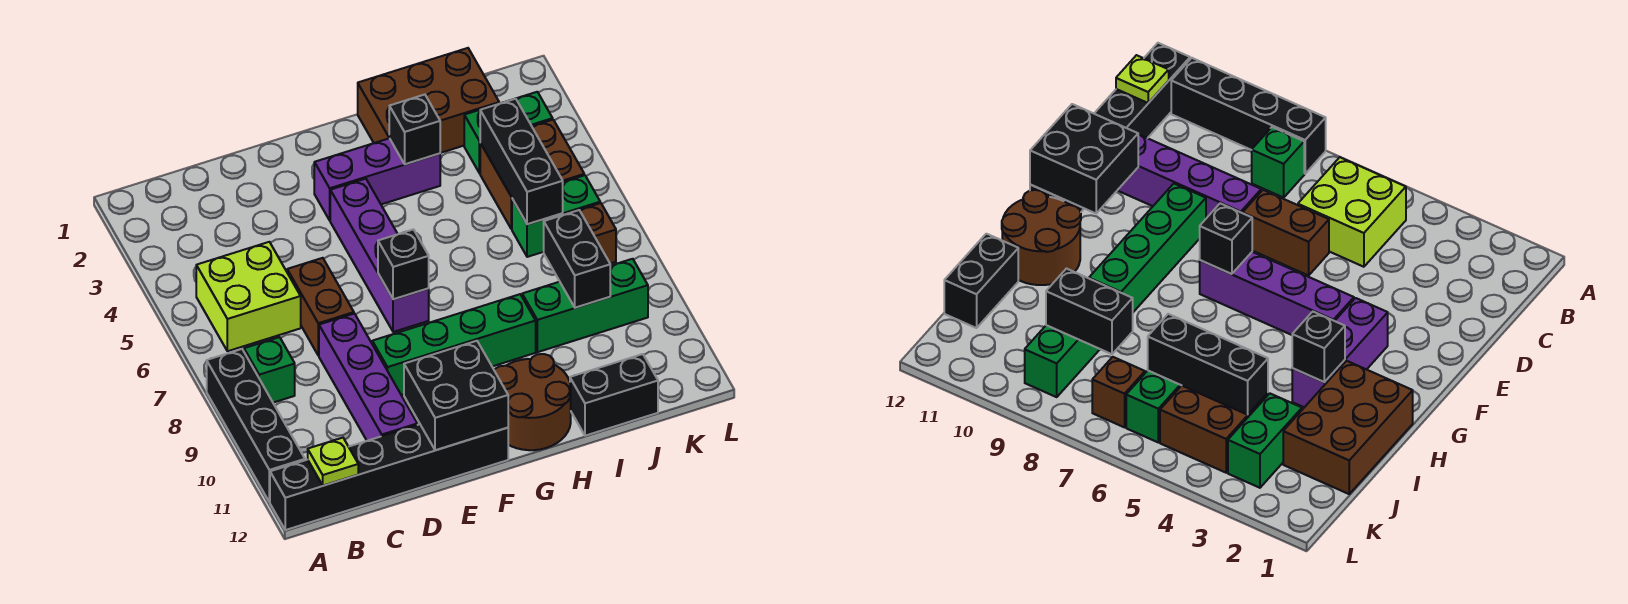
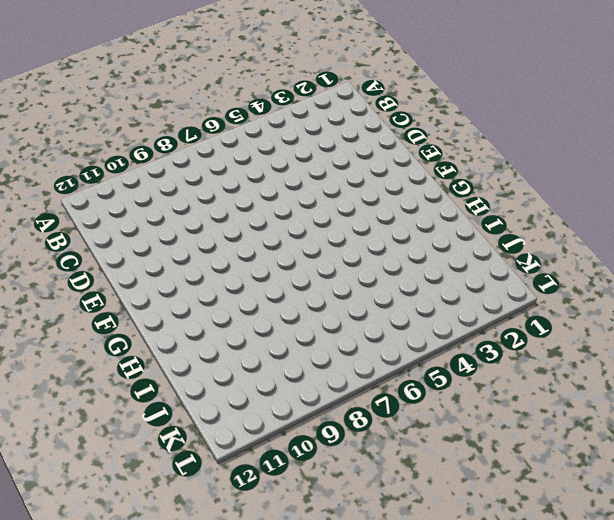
none -> black brick A8:A11 level 1
none -> black brick A12:F12 level 1
none -> lime brick B5:C6 level 1

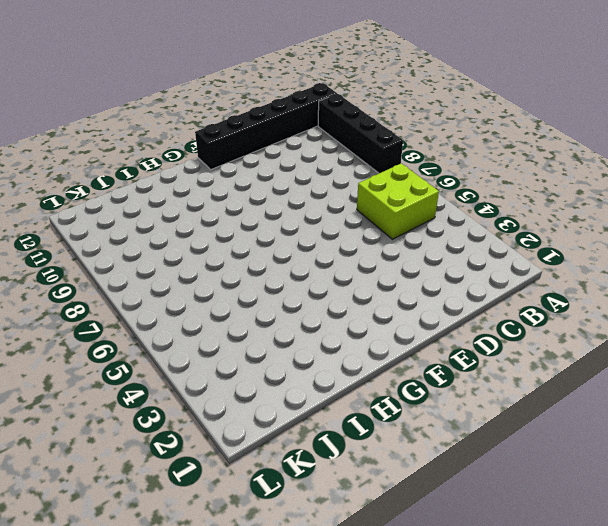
none -> green brick B8 level 1
none -> brown brick D6:D7 level 1
none -> purple brick D8:D11 level 1

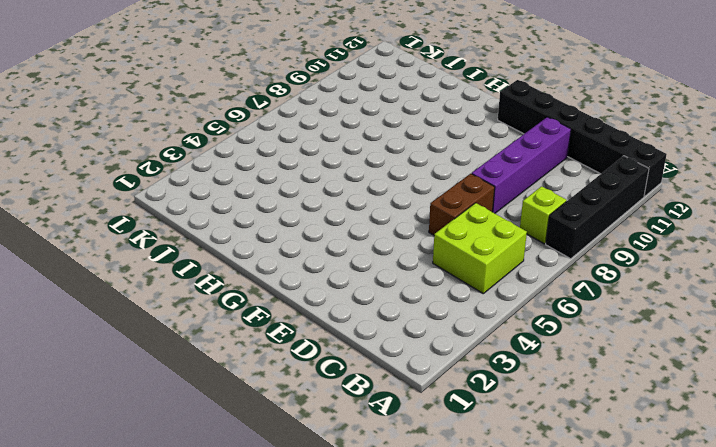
lime brick B8 level 1 -> green brick B8 level 1
none -> green brick E9:H9 level 1
none -> purple brick F3:H3 level 1
none -> purple brick F4:F7 level 1

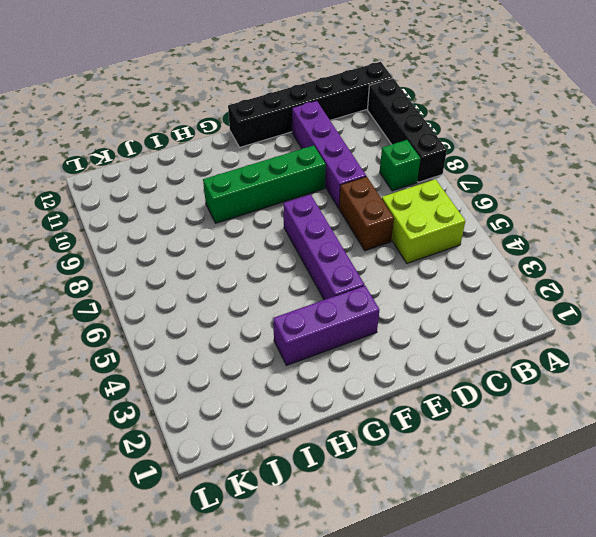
none -> brown round brick G11:H12 level 1
none -> brown brick H1:J2 level 1
none -> green brick I9:K9 level 1

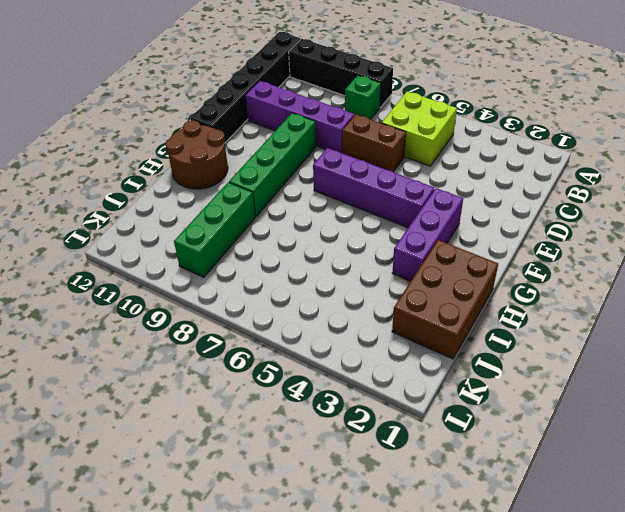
none -> black brick I12:J12 level 1
none -> green brick J3:K3 level 1
none -> brown brick J4:K5 level 1

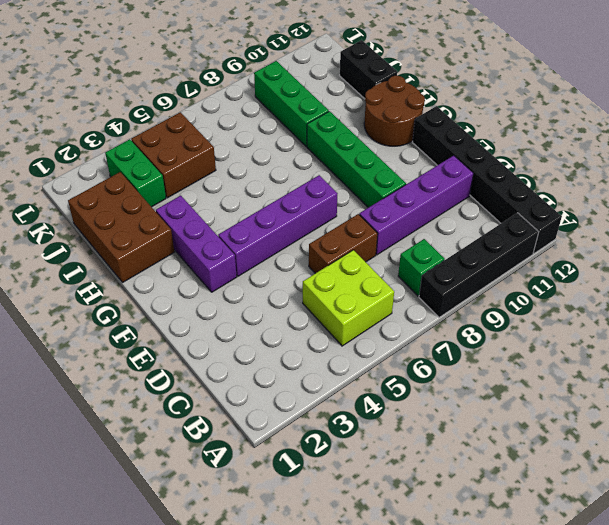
none -> green brick J6:K6 level 1
none -> brown brick K7 level 1
none -> lime plate B12 level 2

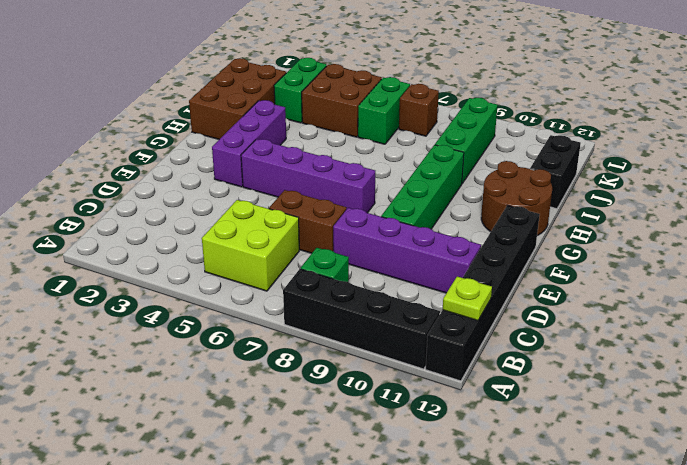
none -> black brick E11:F12 level 2
none -> black brick F7 level 2
none -> black brick H3 level 2

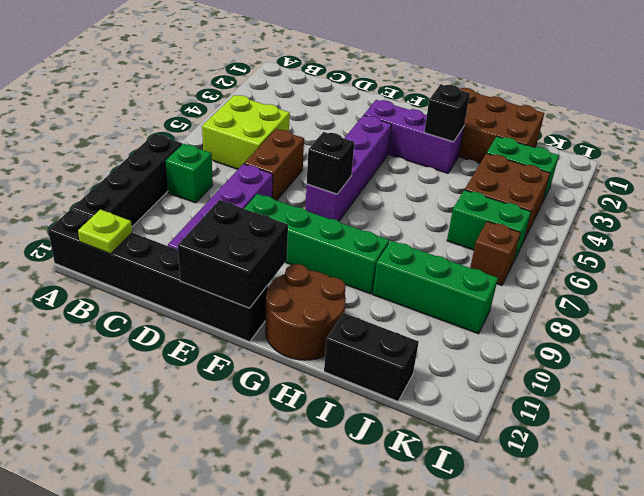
none -> black brick J4:J6 level 2
none -> black brick J8:J9 level 2

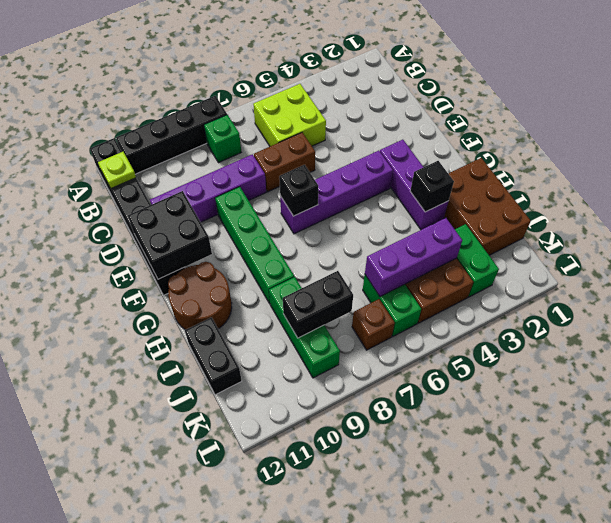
purple brick J4:J6 level 2 -> black brick J4:J6 level 2

